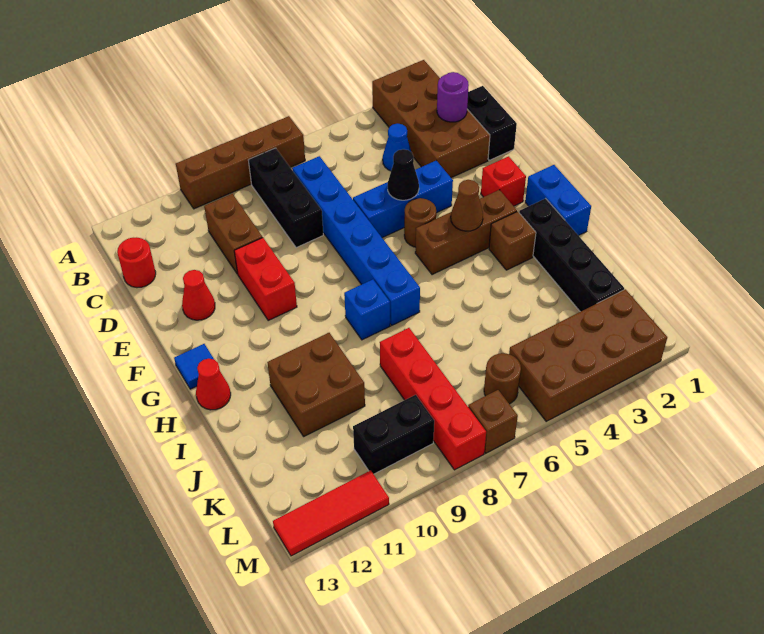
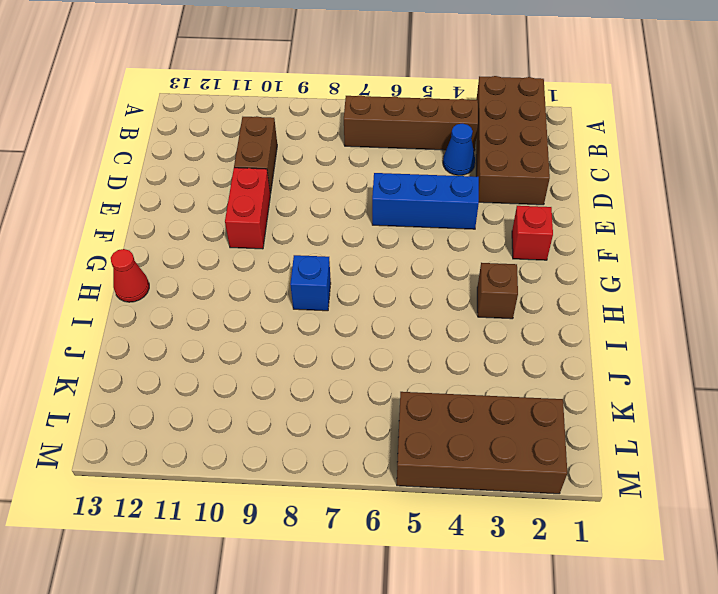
brown brick B4:B7 level 1 -> brown brick A7:A10 level 1
none -> black brick B8:D8 level 1
none -> black brick C1:D1 level 1
none -> blue brick C7:H7 level 1
none -> red round brick C13 level 1

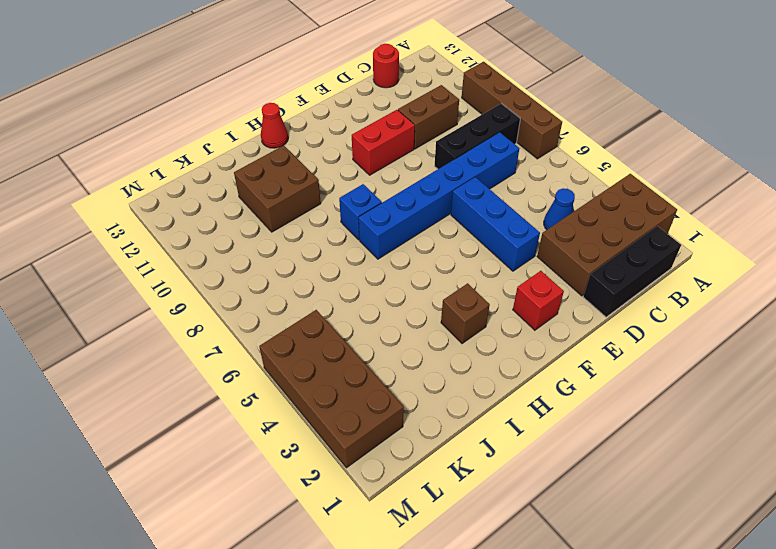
black brick B1:D1 level 1 -> black brick C1:D1 level 1
none -> red cone E12 level 1
none -> brown round brick F5 level 1
none -> blue brick G1:H1 level 1
none -> brown brick G3:G5 level 1

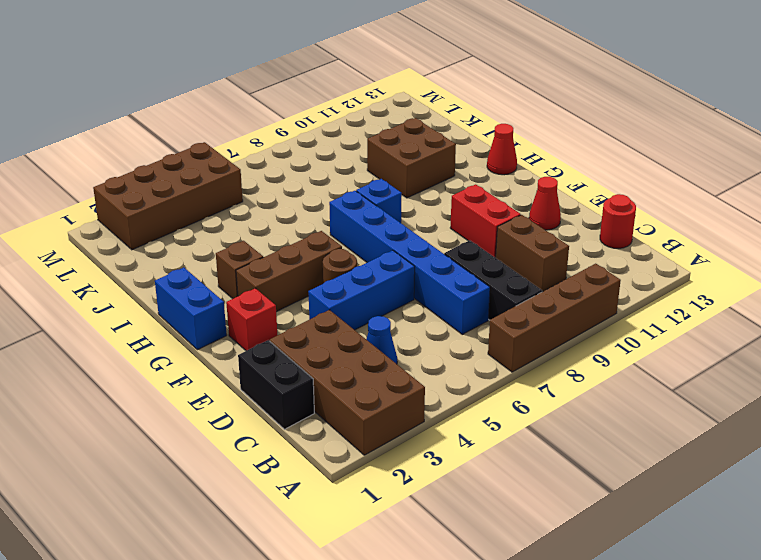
none -> blue tile G13 level 1
none -> black brick H2:K2 level 1
none -> red brick J8:M8 level 1
none -> brown round brick L6 level 1

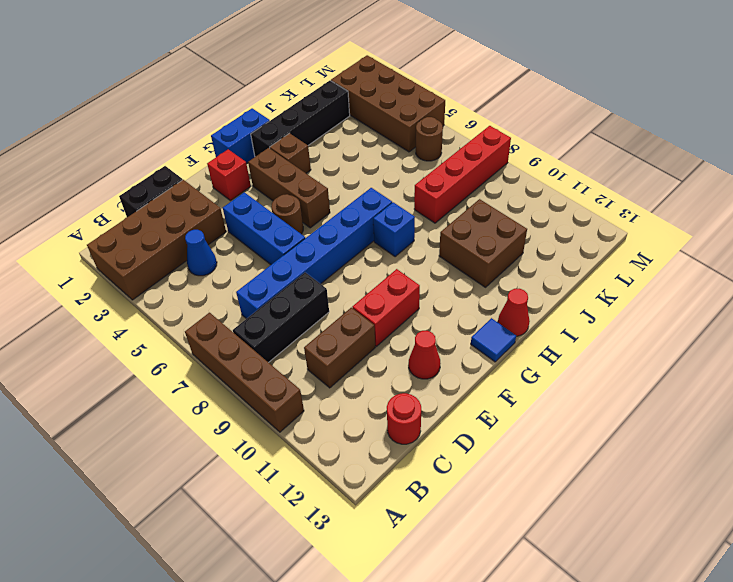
none -> black brick L9:L10 level 1
none -> brown brick M7 level 1
none -> red tile M11:M13 level 1
none -> purple round brick C2 level 2

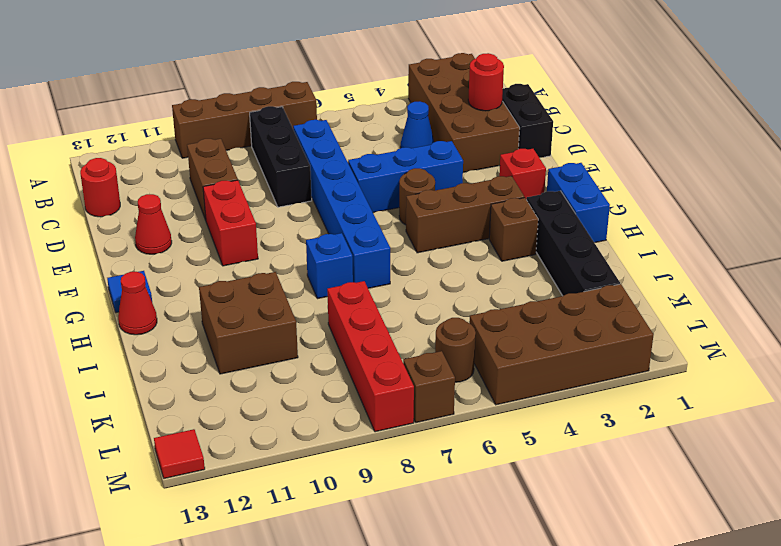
red round brick C2 level 2 -> purple round brick C2 level 2
red tile M13 level 1 -> red tile M11:M13 level 1
none -> black brick L9:L10 level 1
none -> black cone E5 level 2
none -> brown cone G4 level 2

